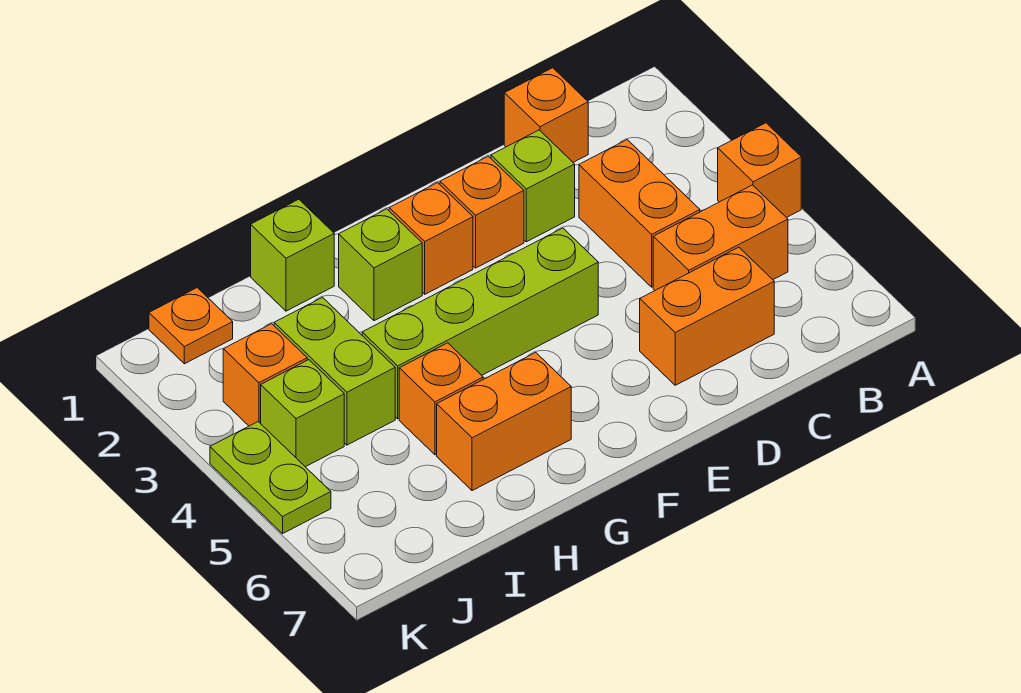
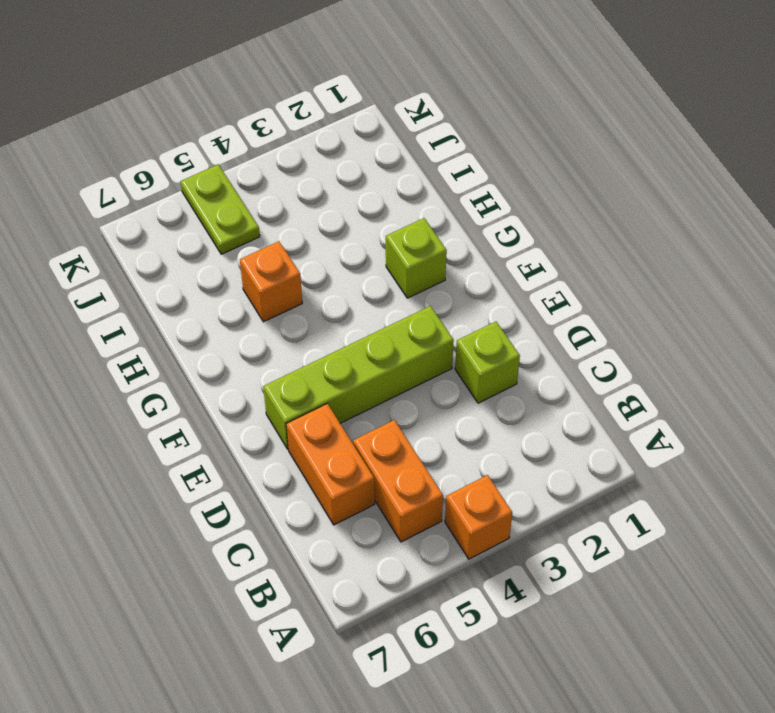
lime brick E3:E6 level 1 -> lime brick E4:H4 level 1
lime plate J5:K5 level 1 -> lime plate K4:K5 level 1
none -> orange brick C1 level 1
none -> orange brick C3:C4 level 1
none -> orange brick E2 level 1

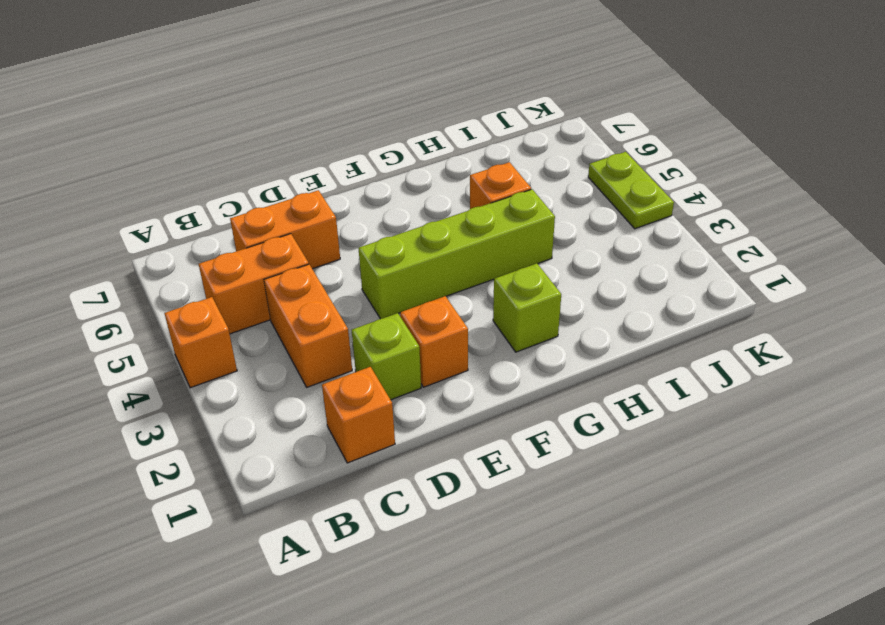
none -> orange brick F2 level 1
none -> orange brick G6:H6 level 1
none -> lime brick H1 level 1

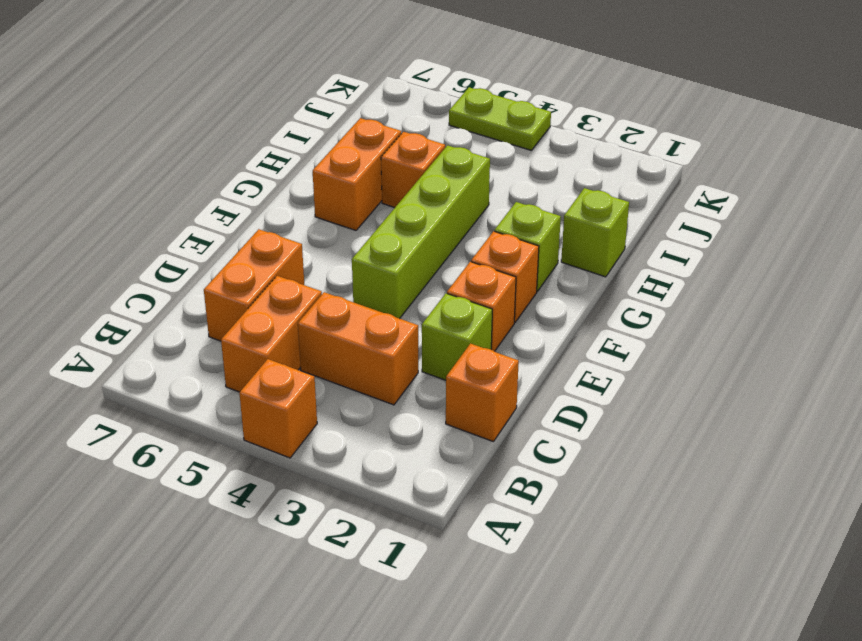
none -> lime brick I3:I4 level 1
none -> orange plate J1 level 1
none -> orange brick J3 level 1

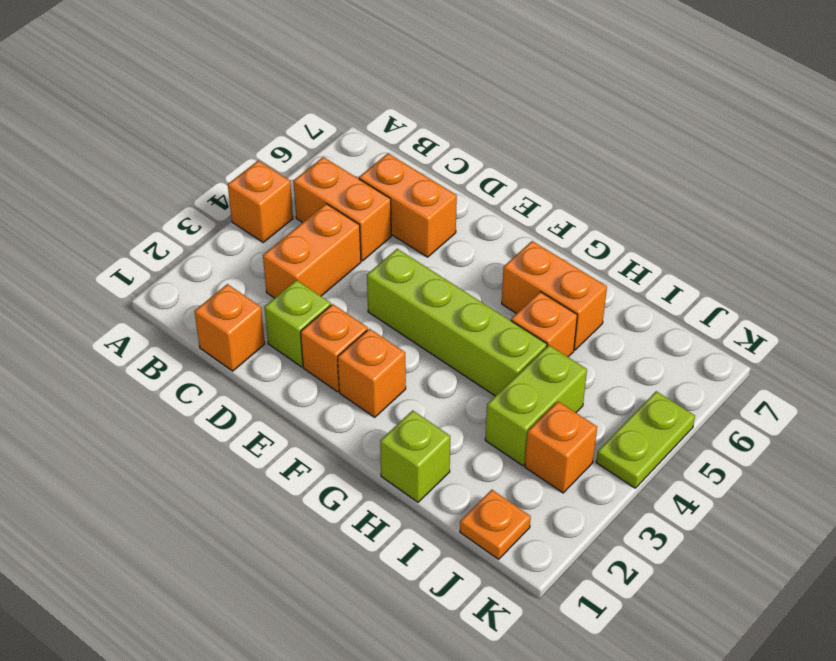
none -> lime brick G2 level 1
none -> lime brick J4 level 1

